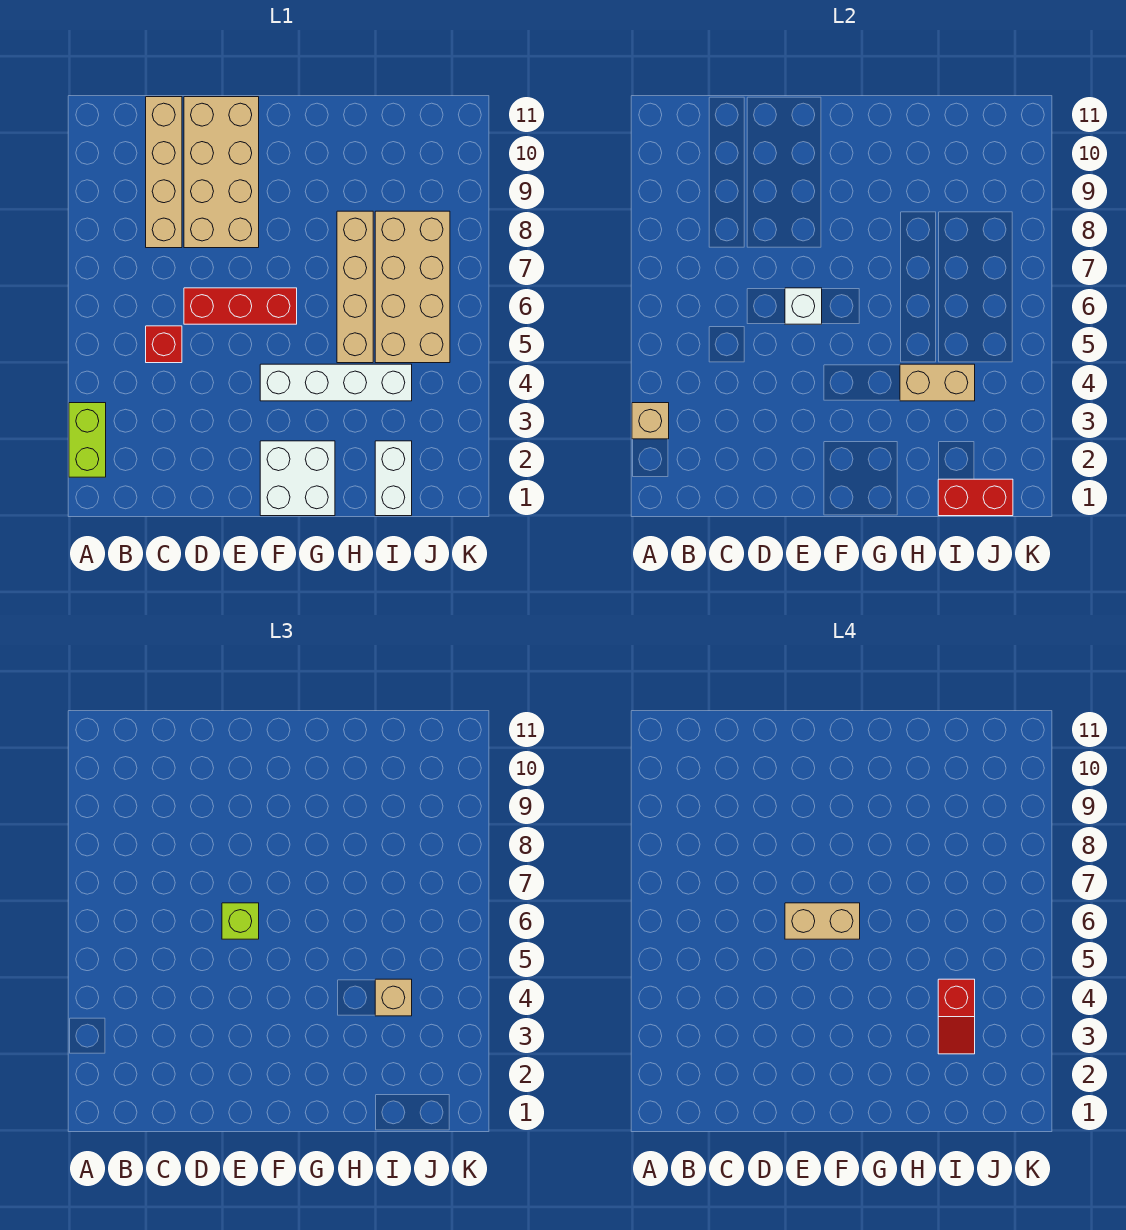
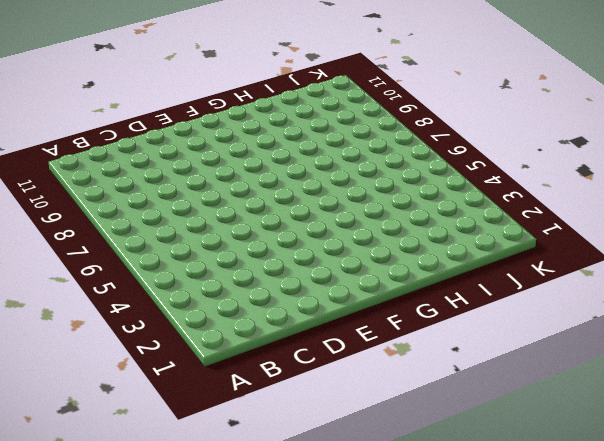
none -> lime brick A2:A3 level 1
none -> red brick C5 level 1
none -> tan brick C8:C11 level 1

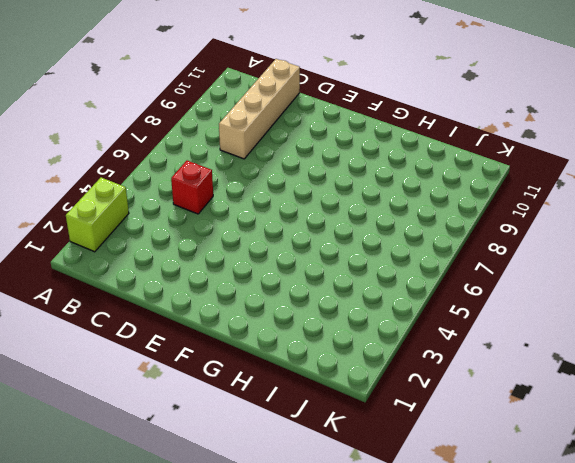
none -> red brick D6:F6 level 1
none -> tan brick D8:E11 level 1
none -> white brick F1:G2 level 1

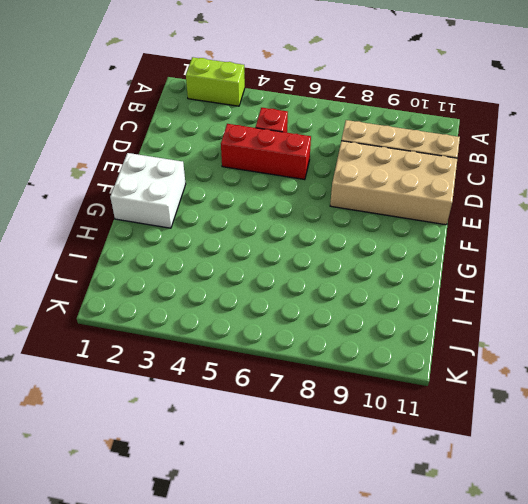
red brick D4:D6 level 1 -> red brick D6:F6 level 1
none -> white brick F4:I4 level 1
none -> tan brick H5:H8 level 1
none -> white brick I1:I2 level 1

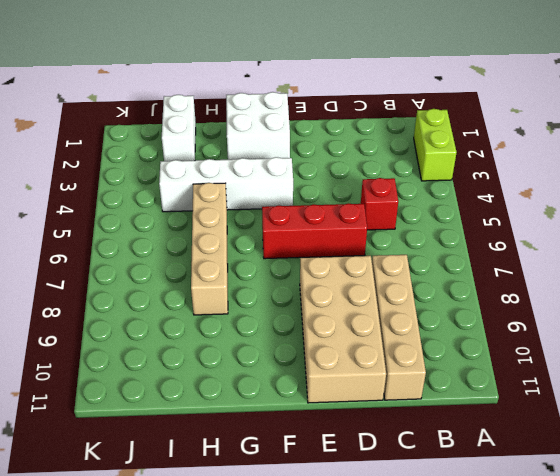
none -> tan brick I5:J8 level 1
none -> tan brick A3 level 2
none -> white brick E6 level 2

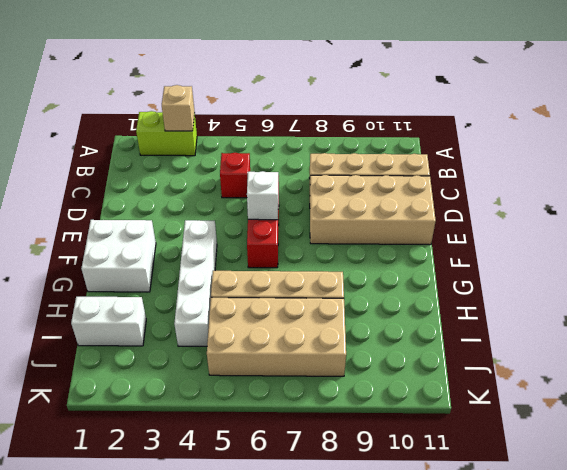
none -> tan brick H4:I4 level 2
none -> red brick I1:J1 level 2
none -> lime brick E6 level 3

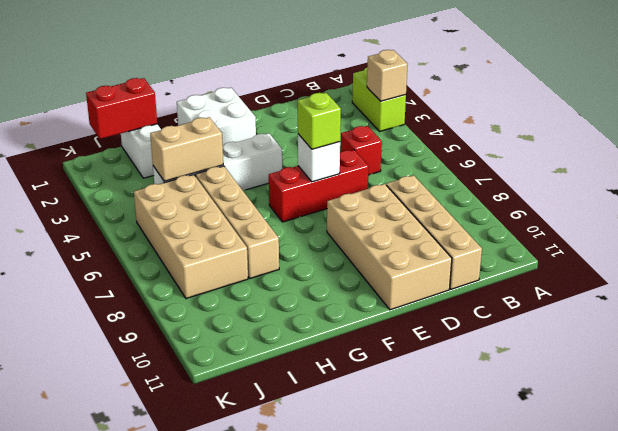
none -> tan brick I4 level 3
none -> tan brick E6:F6 level 4
none -> red slope I3:I4 level 4 top 4

